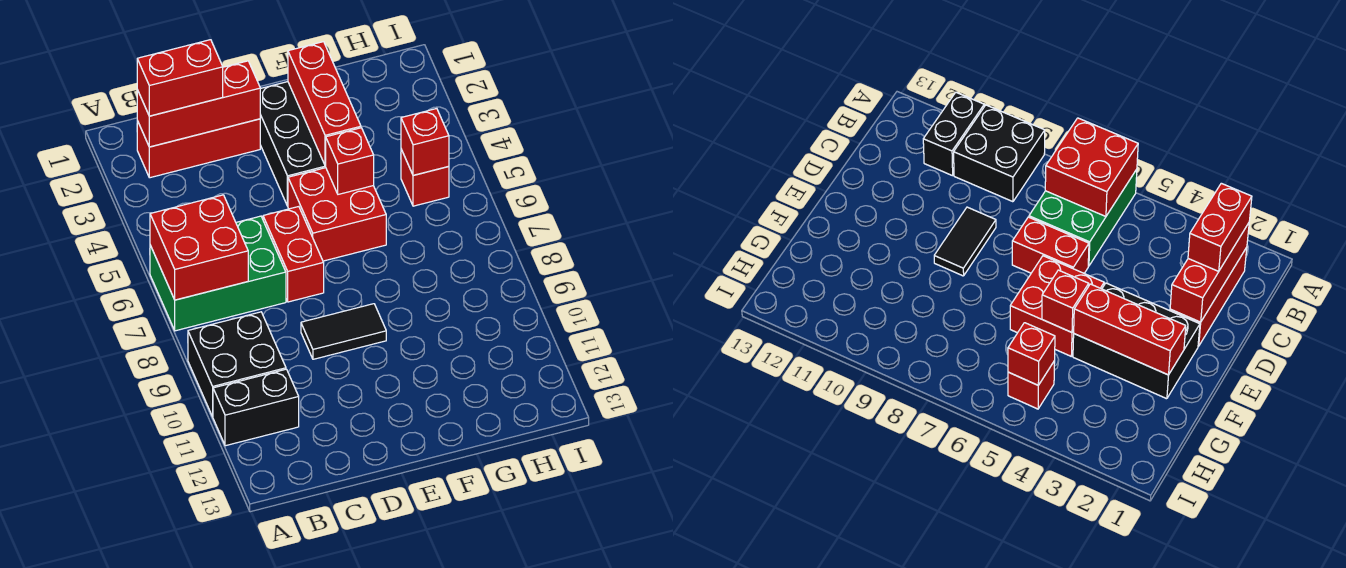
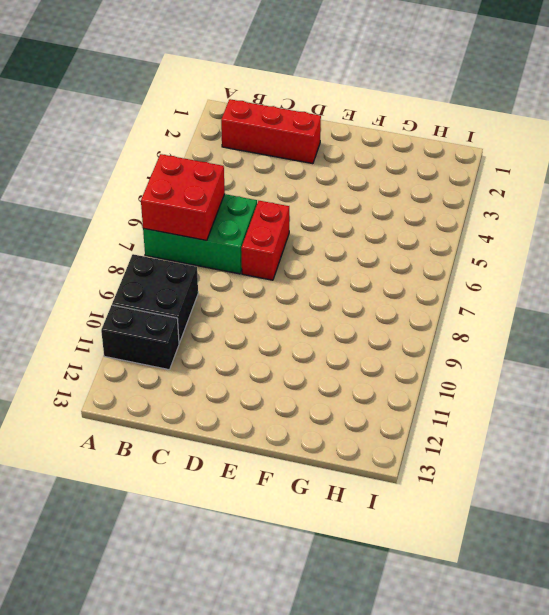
none -> black tile D9:E9 level 1
none -> black brick E2:F4 level 1
none -> red brick E5:F6 level 1

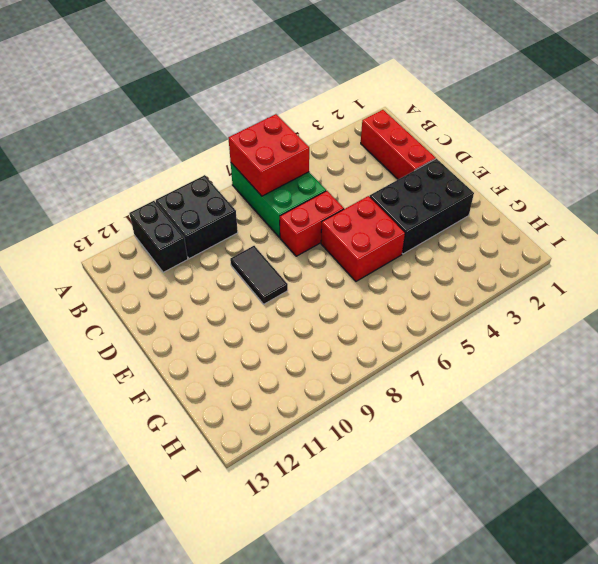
none -> red brick H5 level 1
none -> red brick B2:D2 level 2
none -> red brick F2:F4 level 2

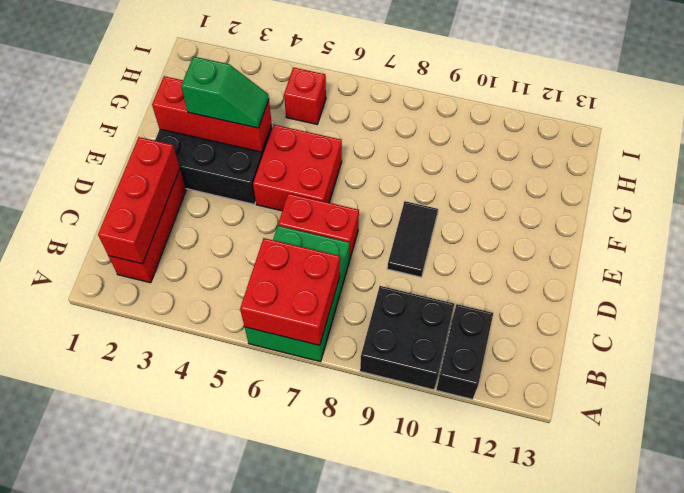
green slope F3:F4 level 3 top 3 -> none
none -> red brick F5 level 2
none -> red brick H5 level 2
none -> red brick B2:C2 level 3

